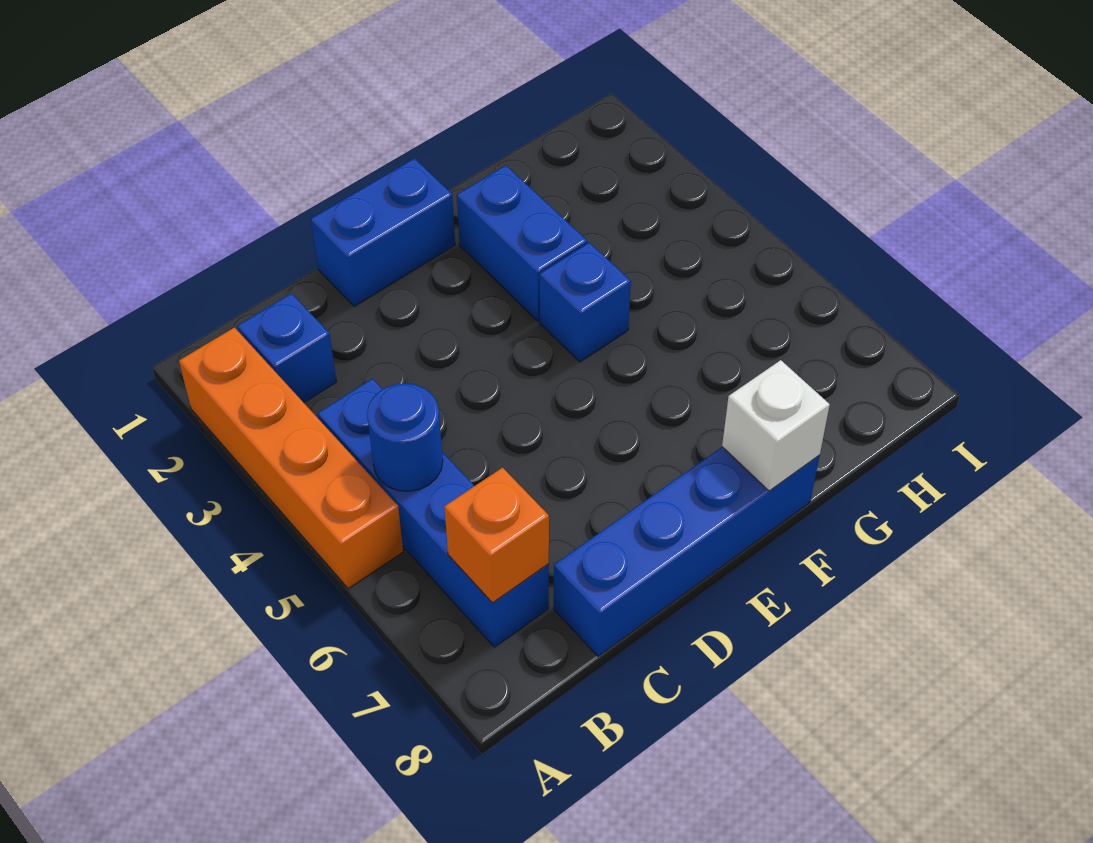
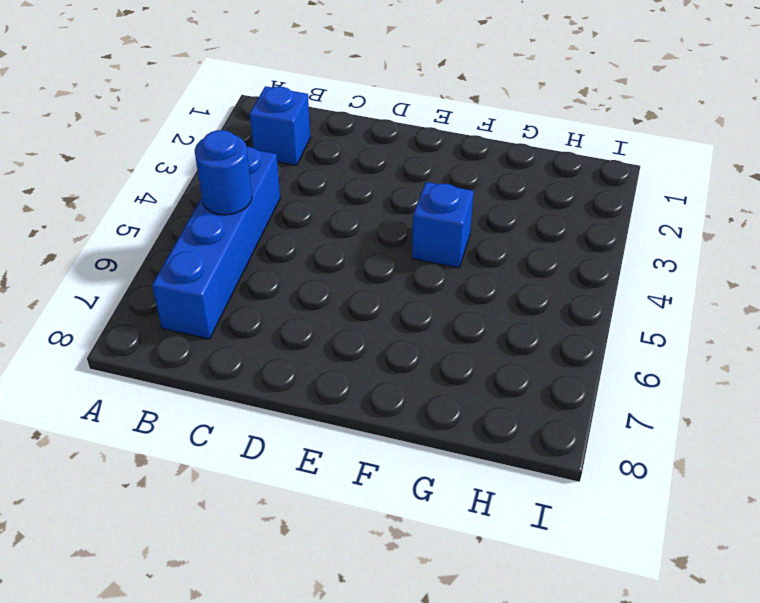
none -> orange brick A2:A5 level 1
none -> blue brick C8:F8 level 1

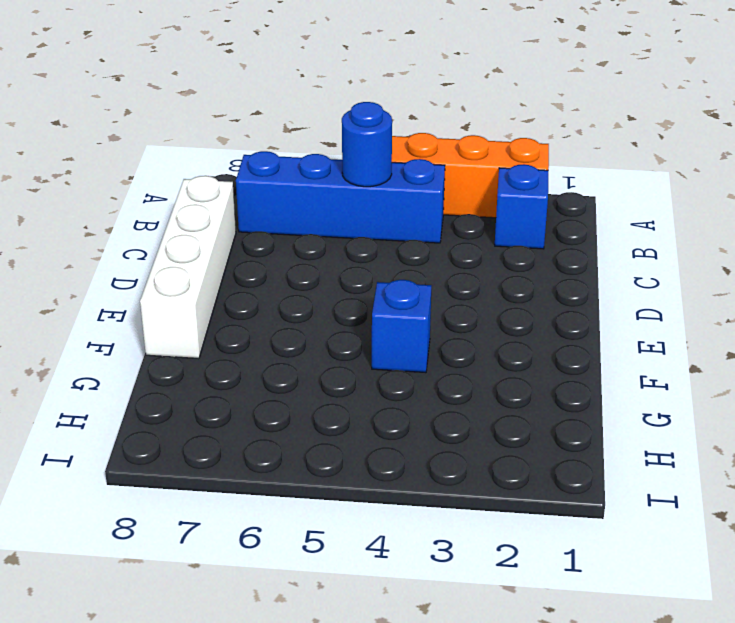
white brick C8:F8 level 1 -> blue brick C8:F8 level 1
none -> blue brick D1:E1 level 1
none -> blue brick F2:F3 level 1

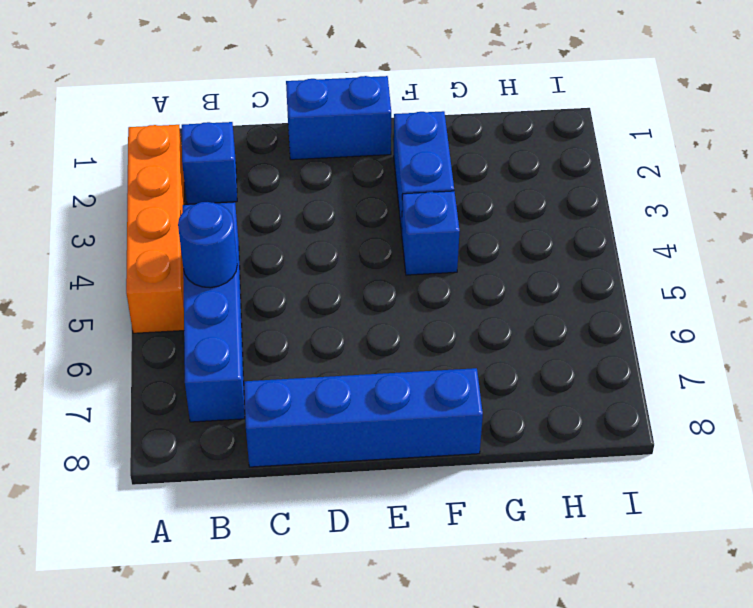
none -> orange brick B7 level 2
none -> white brick F8 level 2

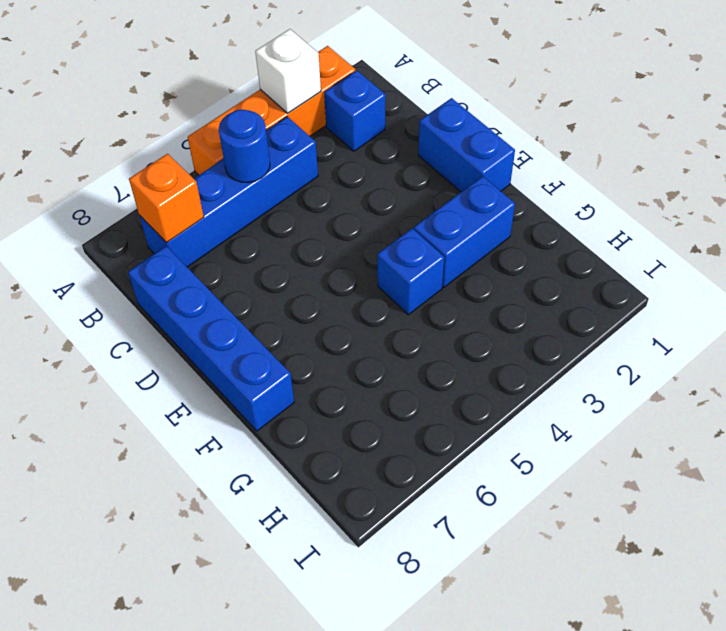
white brick A3 level 2 -> white brick F8 level 2

